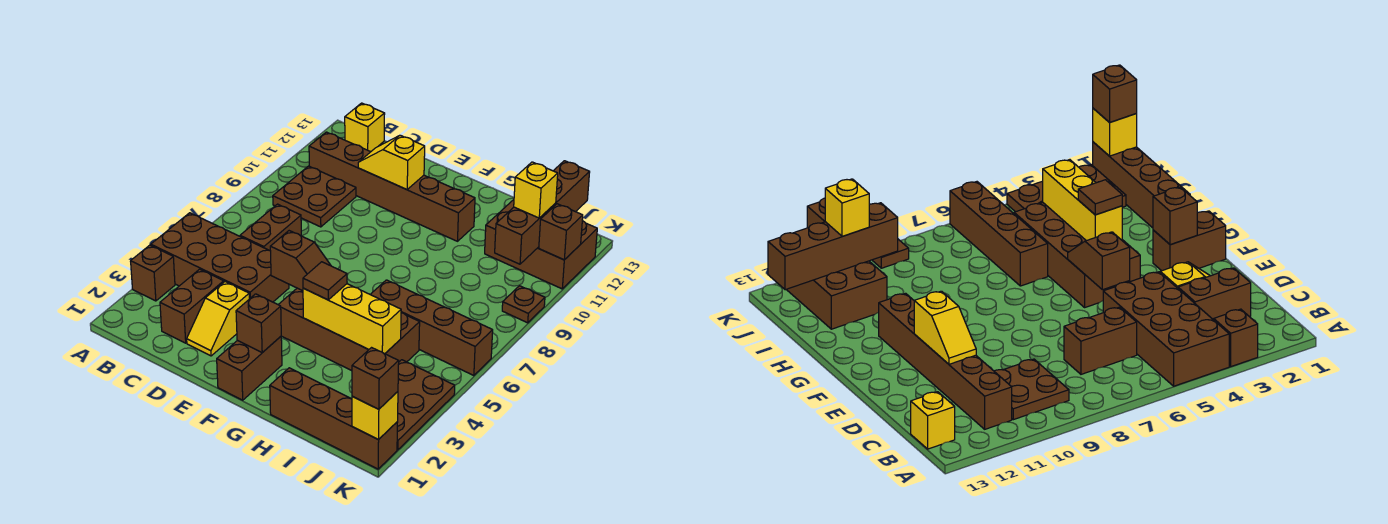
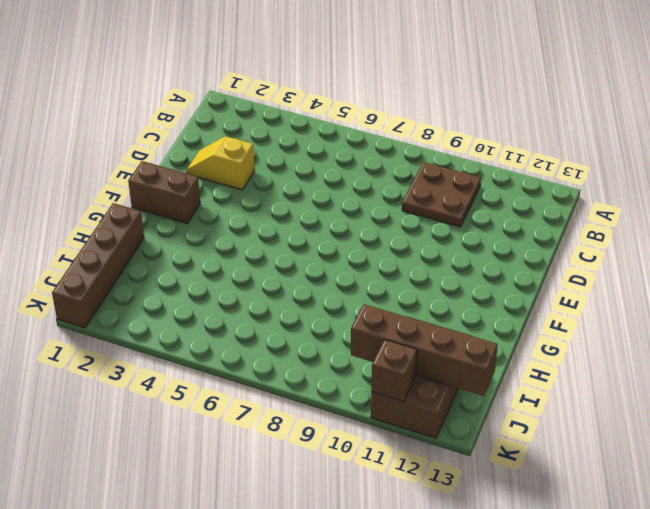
none -> brown brick A3 level 1
none -> brown brick A4:D5 level 1
none -> brown brick B11:G11 level 1

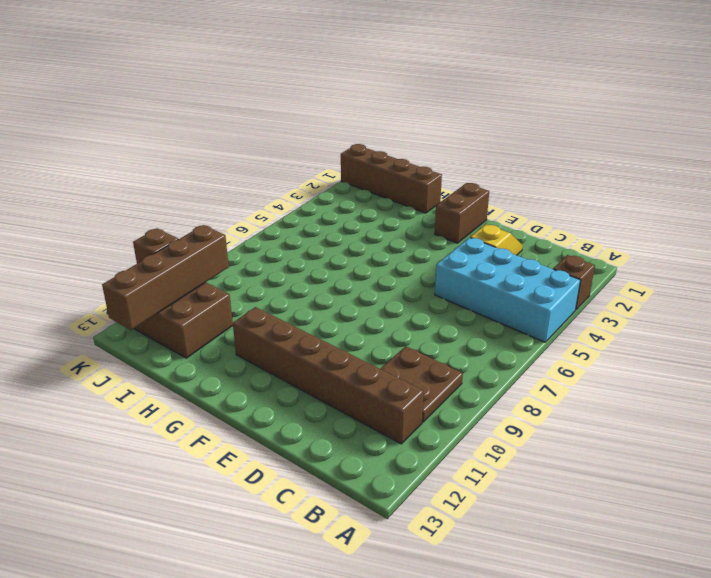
cyan brick A4:D5 level 1 -> brown brick A4:D5 level 1
none -> yellow brick B13 level 1
none -> brown brick C2:C3 level 1
none -> brown brick C6:C7 level 1

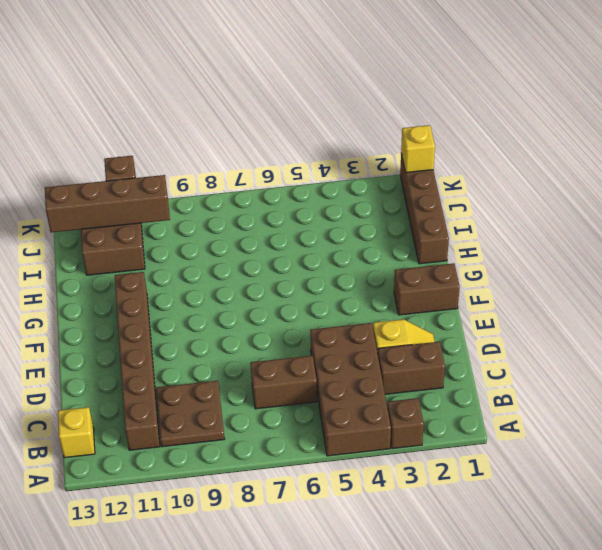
none -> brown brick F4:I5 level 1
none -> brown brick H6:K6 level 1
none -> brown plate J2:K4 level 1

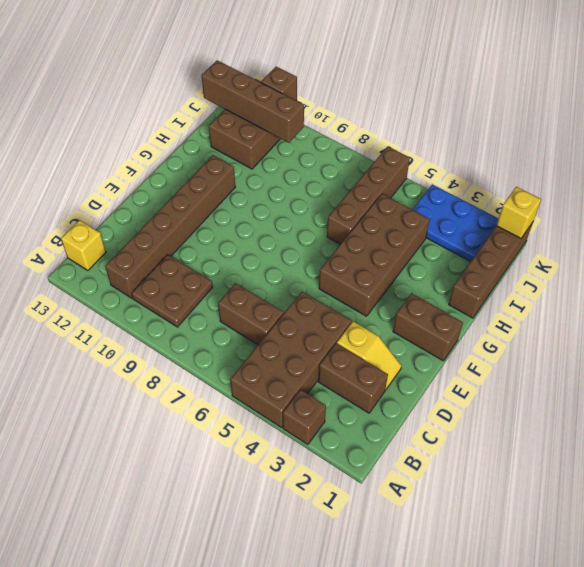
blue plate J2:K4 level 1 -> brown plate J2:K4 level 1
none -> brown plate K9 level 1
none -> yellow slope D11:E11 level 2 top E
none -> brown slope E5:F5 level 2 top E

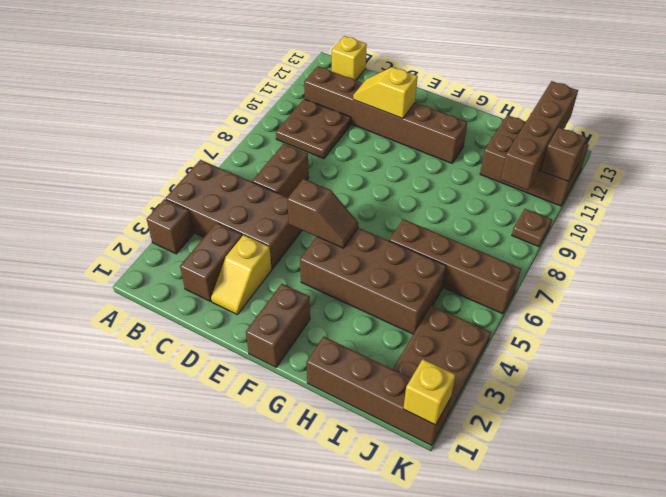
none -> brown brick F2 level 2
none -> yellow brick G4:I4 level 2
none -> brown tile G4 level 3

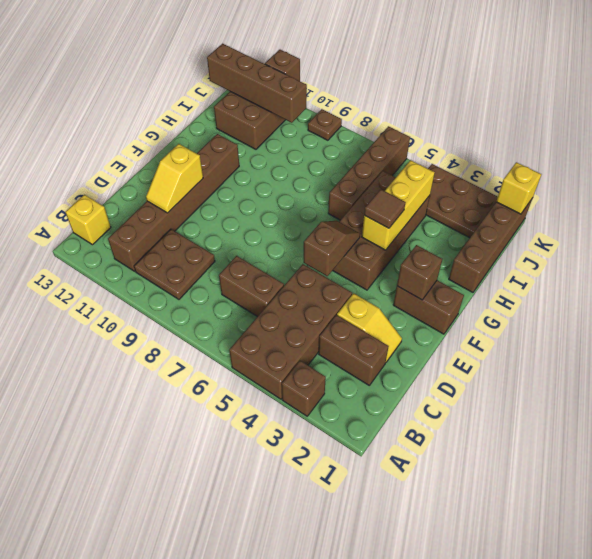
none -> yellow brick J11 level 3
none -> brown brick K1 level 3

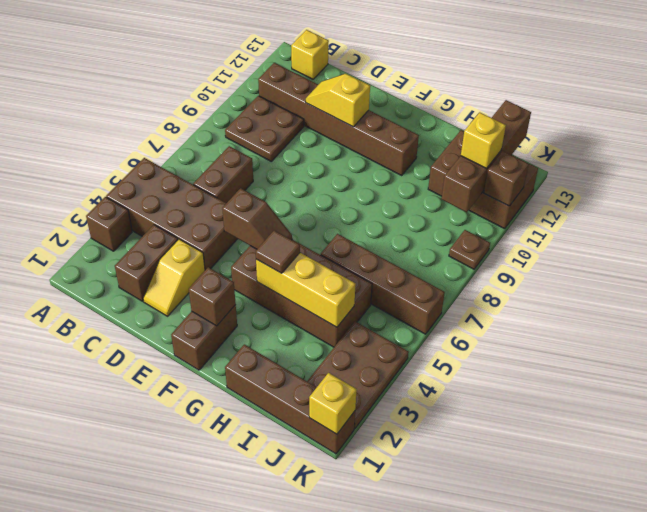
none -> brown brick K1 level 3

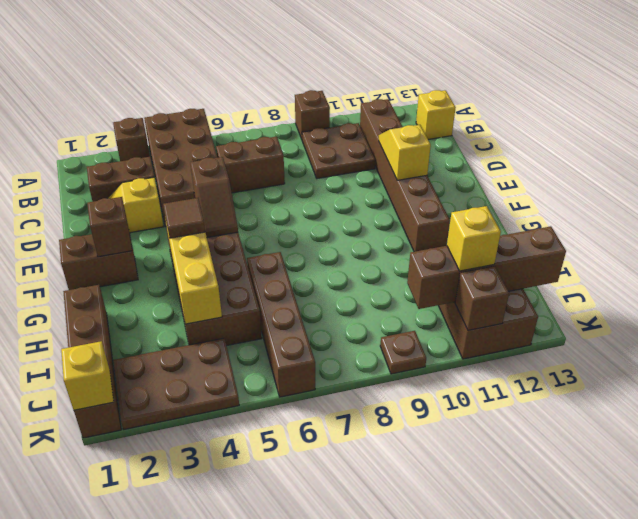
brown brick A9 level 1 -> brown brick K1 level 3

